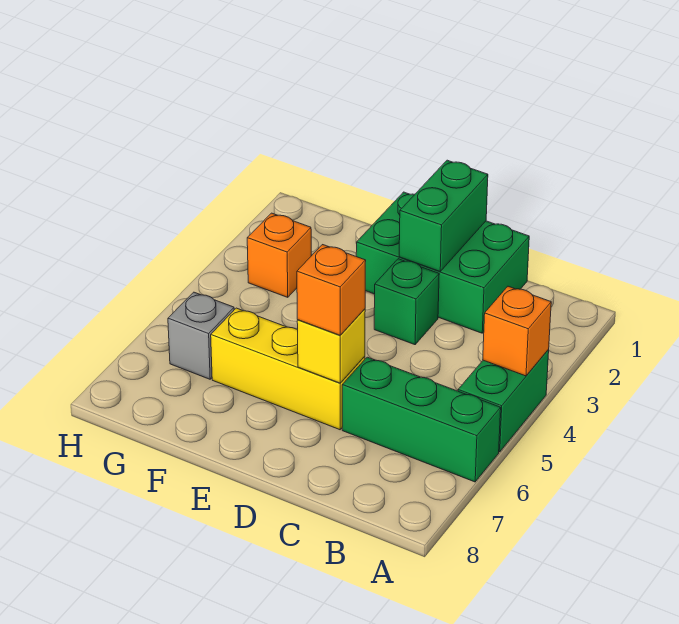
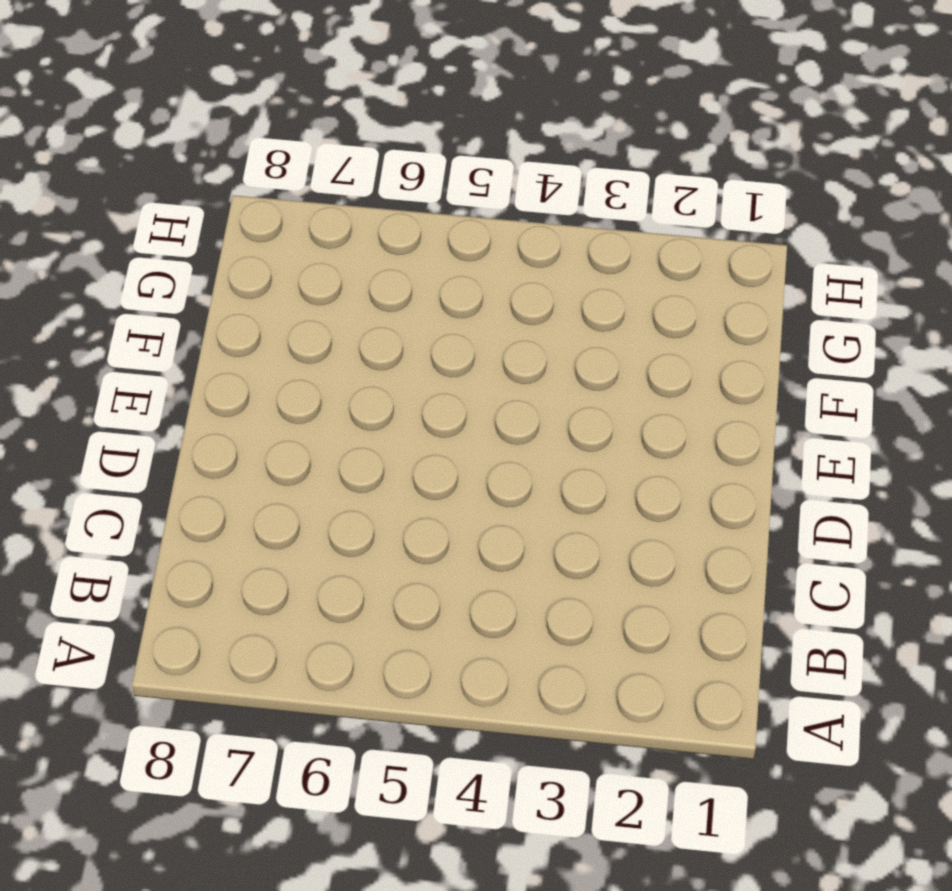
none -> green brick A4:A5 level 1
none -> green brick A6:C6 level 1

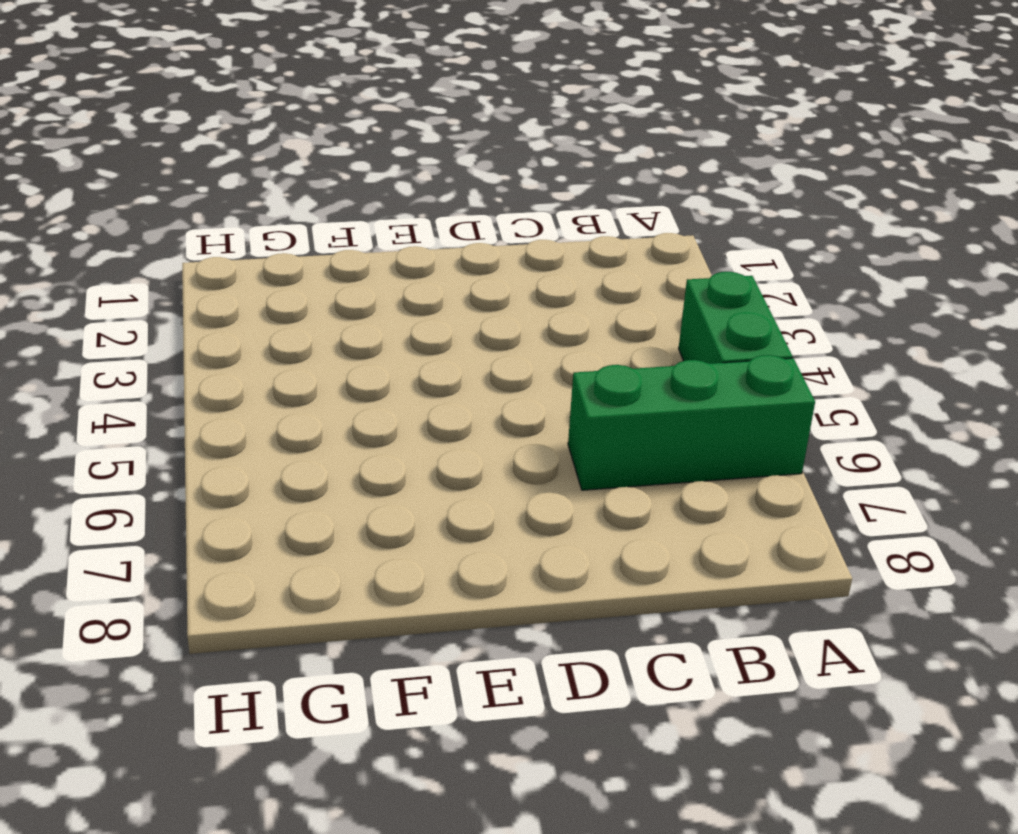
none -> green brick C1:E2 level 1
none -> green brick D3 level 1

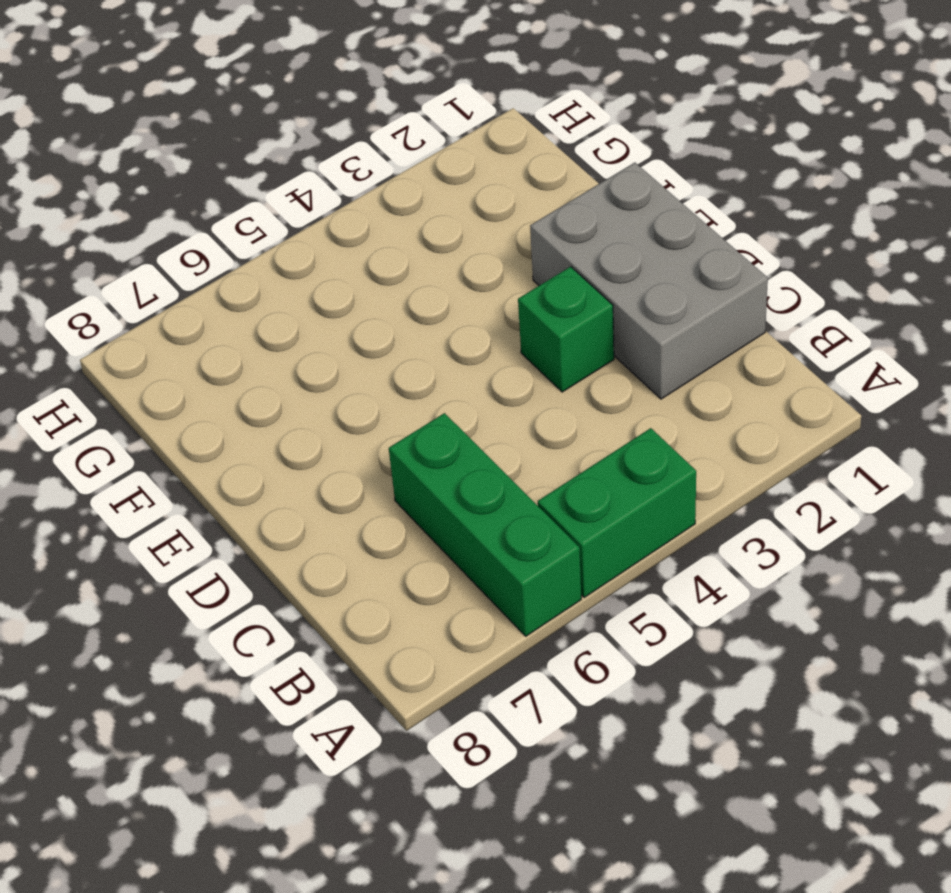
grey brick C1:E2 level 1 -> green brick C1:E2 level 1
none -> yellow brick D6:F6 level 1
none -> orange brick G3 level 1

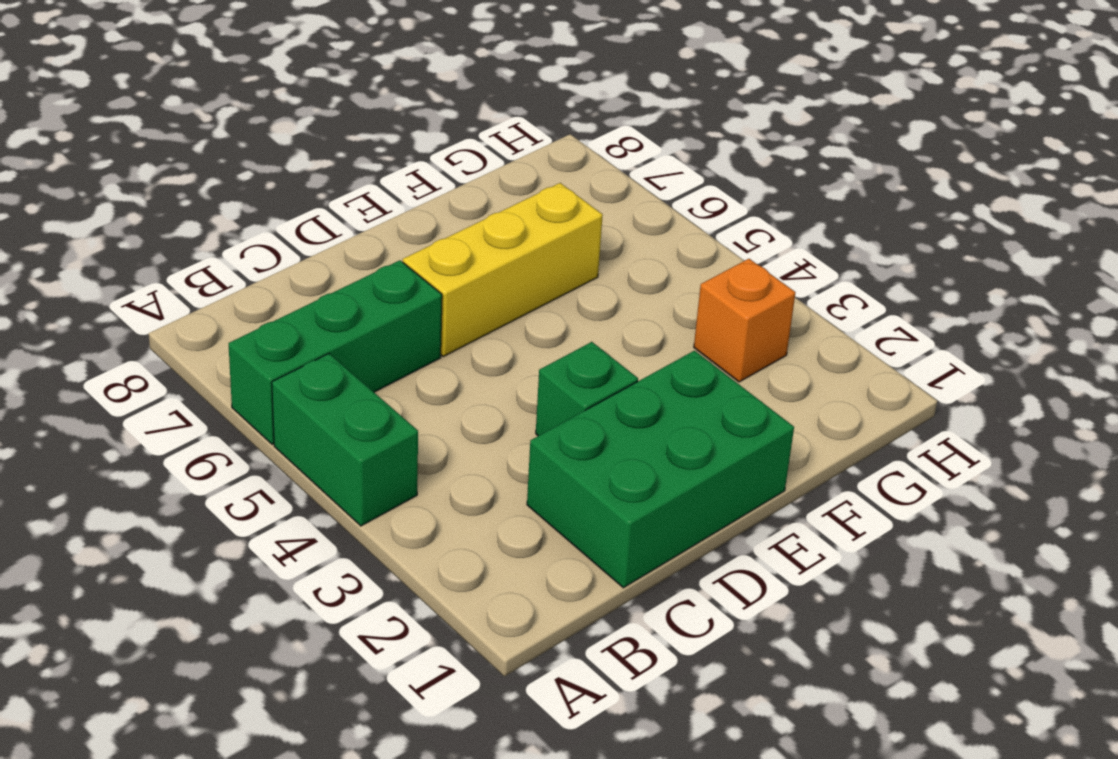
none -> grey brick G6 level 1
none -> orange brick A4 level 2

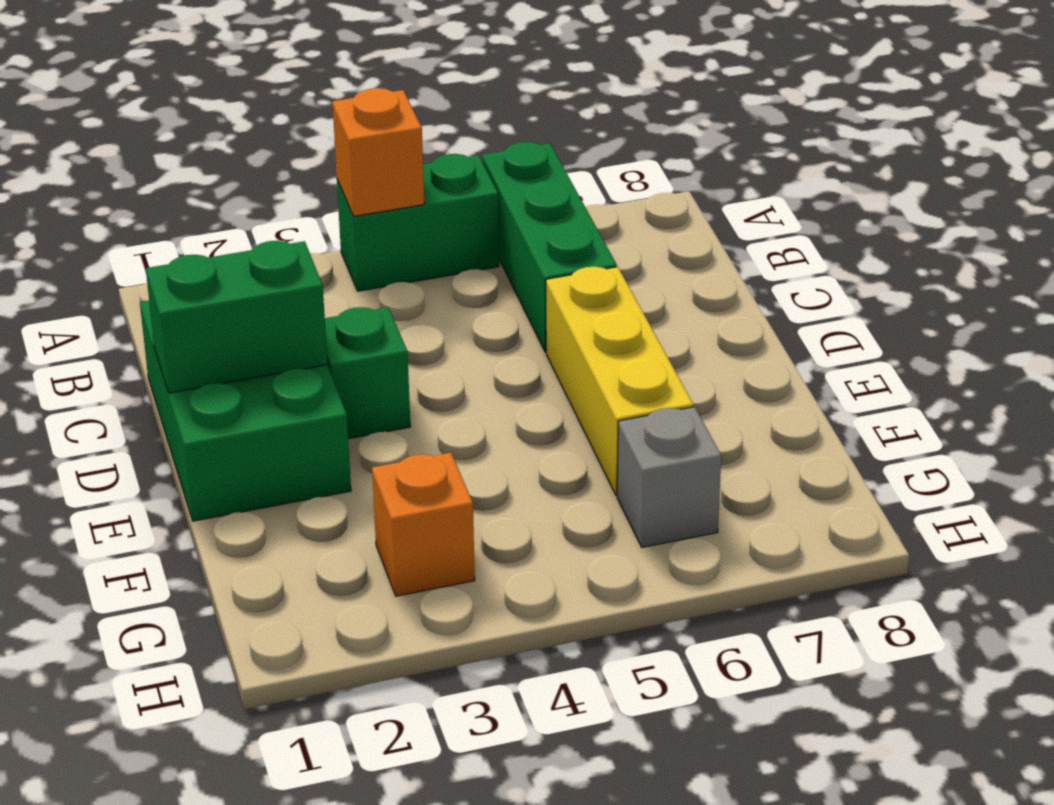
none -> yellow brick D6 level 2
none -> orange brick D6 level 3

